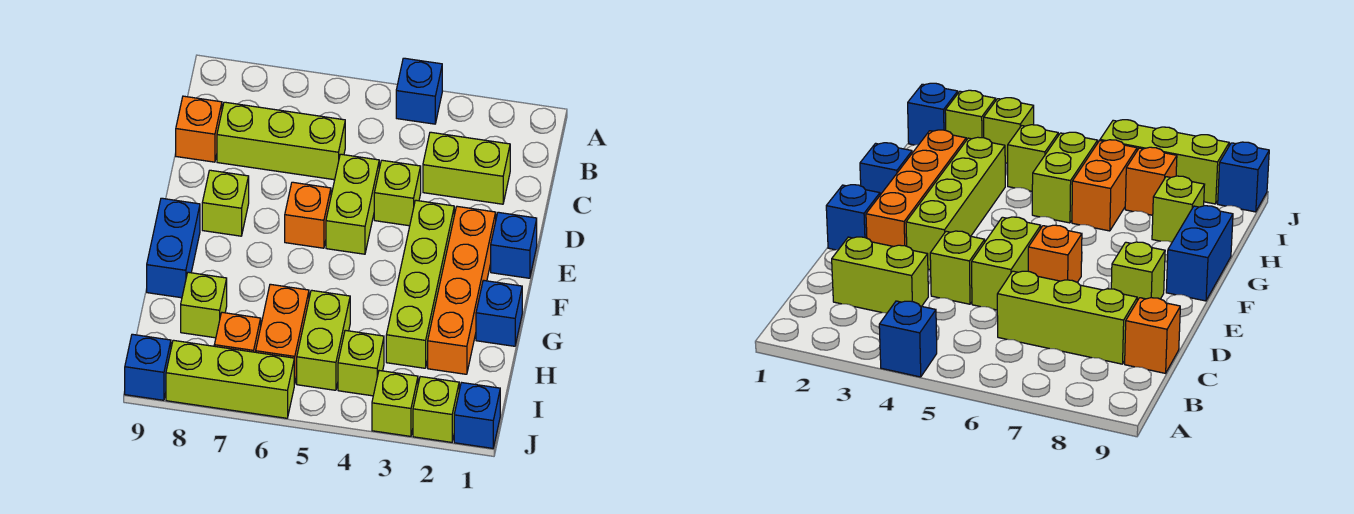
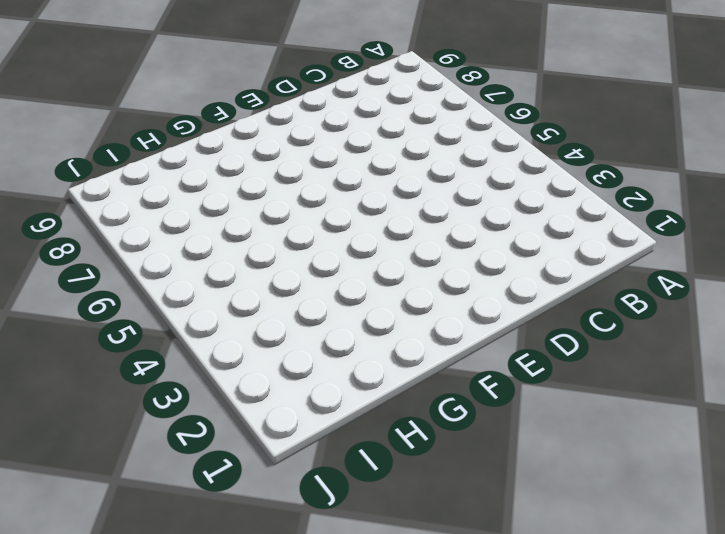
none -> blue brick A4 level 1
none -> lime brick C2:C3 level 1
none -> lime brick C6:C8 level 1

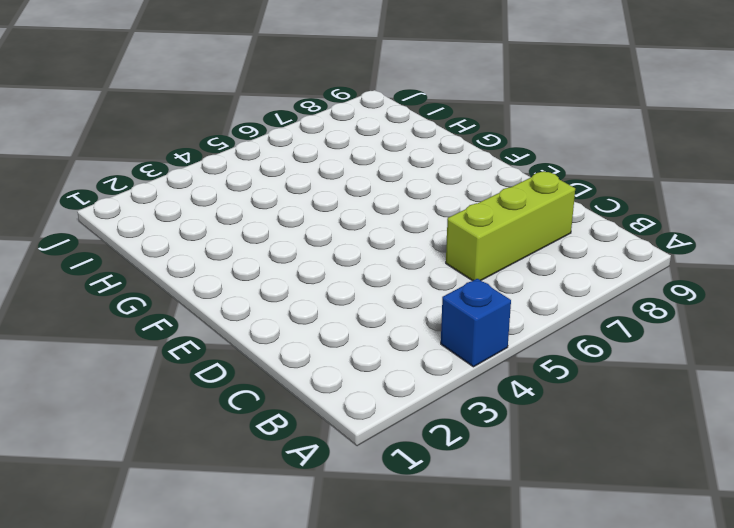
none -> lime brick C2:C3 level 1
none -> orange brick C9 level 1
none -> lime brick D4 level 1

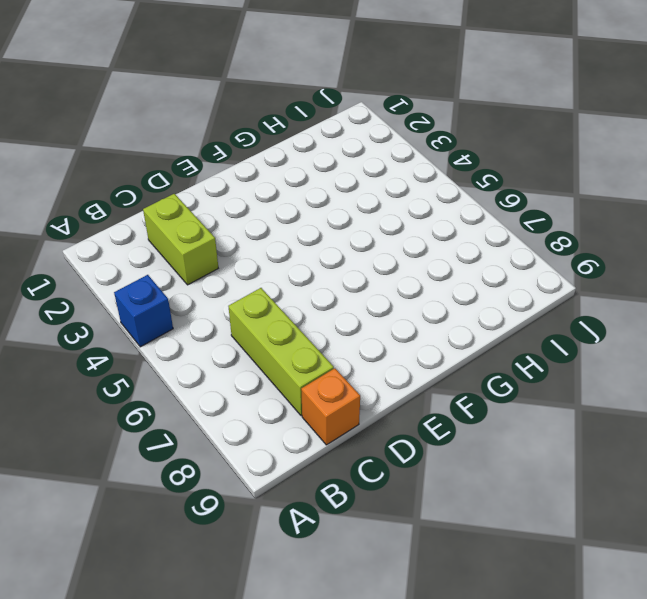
none -> lime brick D4 level 1
none -> lime brick D5:E5 level 1
none -> blue brick E1 level 1

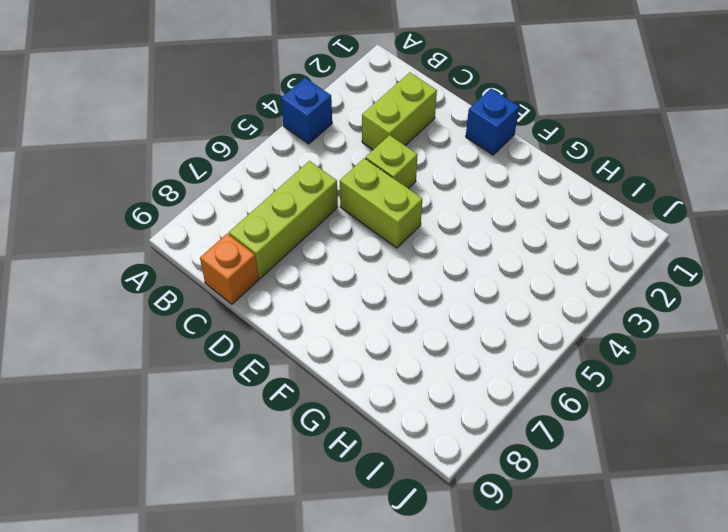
none -> orange brick E2:H2 level 1
none -> lime brick E3:H3 level 1
none -> orange brick E6 level 1

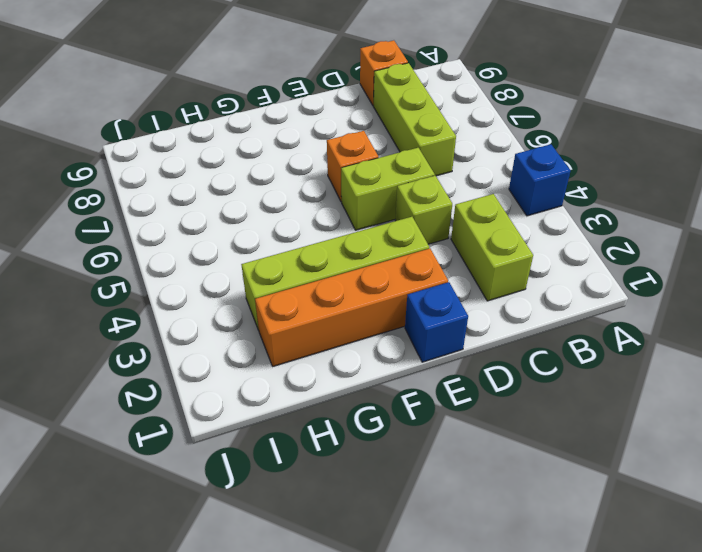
none -> lime brick E8 level 1
none -> blue brick F9:G9 level 1
none -> blue brick G1 level 1

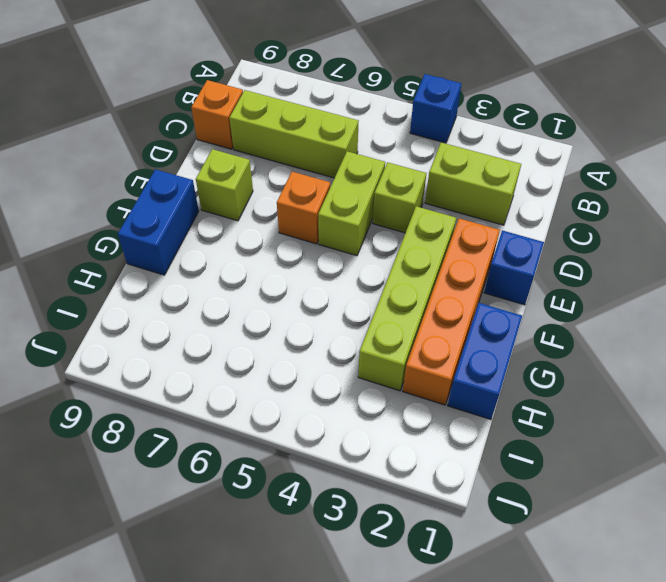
blue brick G1:H1 level 1 -> blue brick G1 level 1
none -> lime brick H5:I5 level 1
none -> orange brick H6:I6 level 1
none -> lime brick H8 level 1

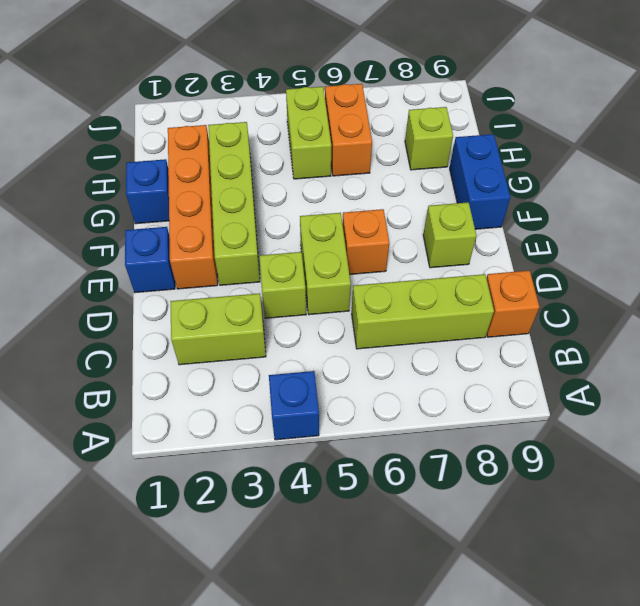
none -> lime brick I4 level 1
none -> orange brick I7 level 1
none -> blue brick J1 level 1

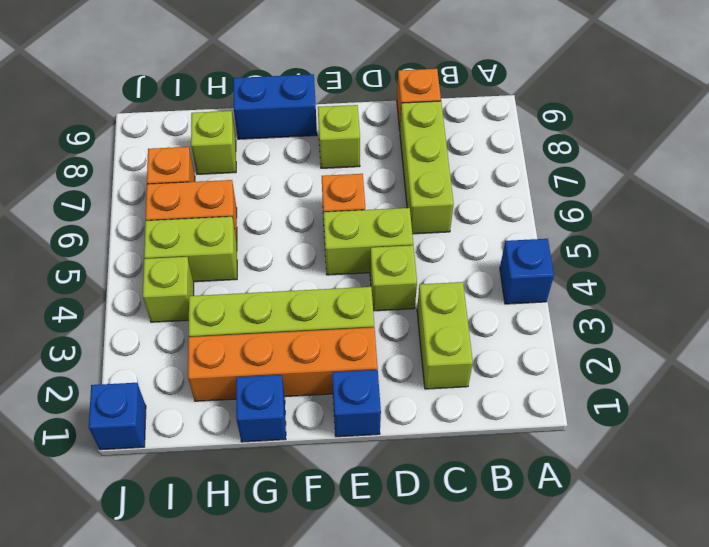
none -> lime brick J2 level 1
none -> lime brick J3 level 1
none -> lime brick J6:J8 level 1

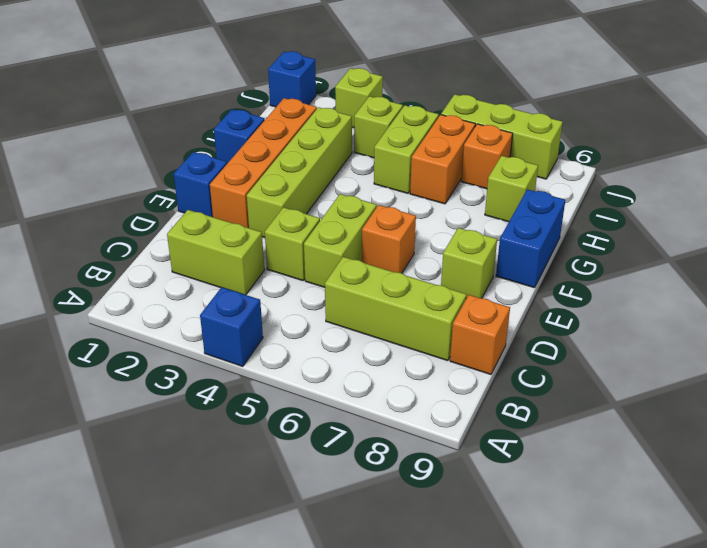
none -> lime brick J2 level 1
none -> blue brick J9 level 1

